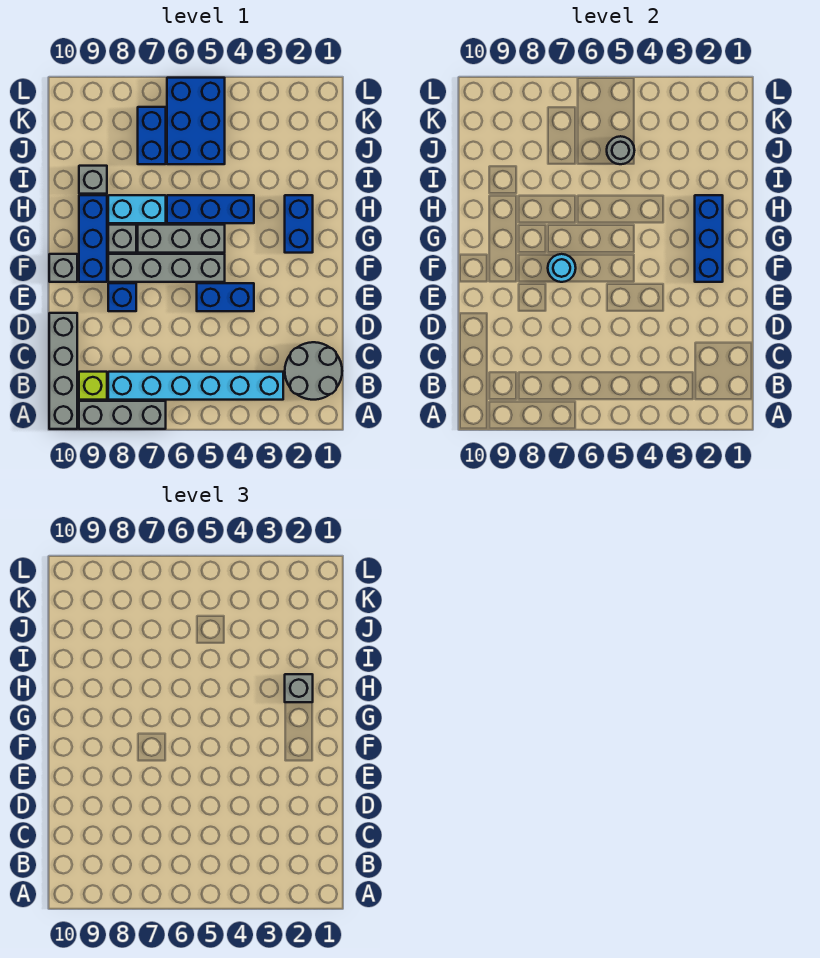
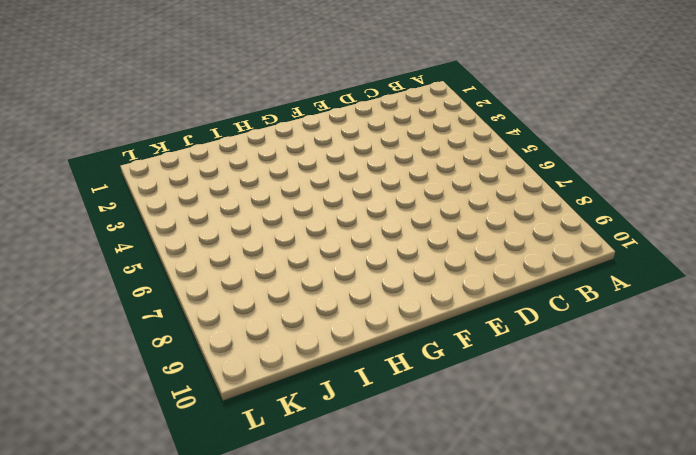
none -> grey brick A7:A9 level 1
none -> grey brick A10:D10 level 1
none -> grey round brick B1:C2 level 1

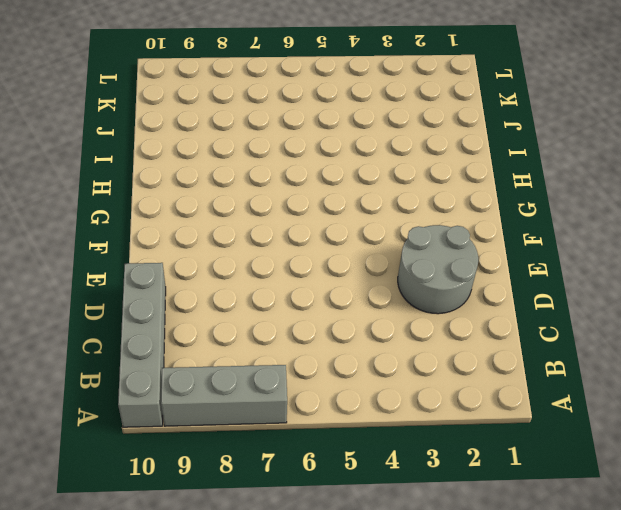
grey round brick D2:E3 level 1 -> grey round brick B1:C2 level 1
none -> cyan brick B3:B8 level 1
none -> lime brick B9 level 1
none -> blue brick E4:E5 level 1

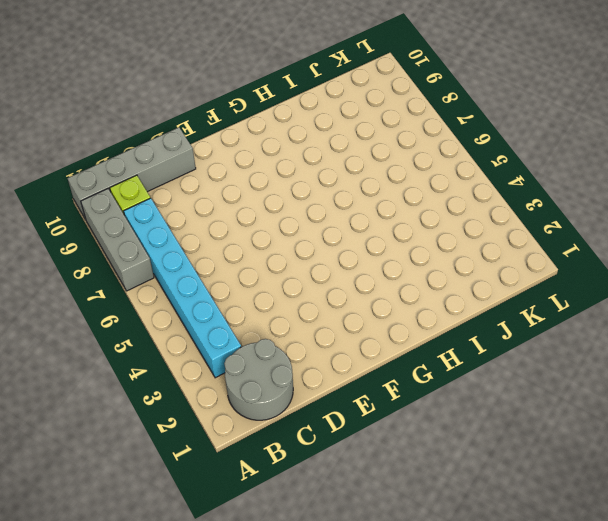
none -> blue brick E4:E5 level 1
none -> blue brick E8 level 1
none -> grey brick F5:F8 level 1

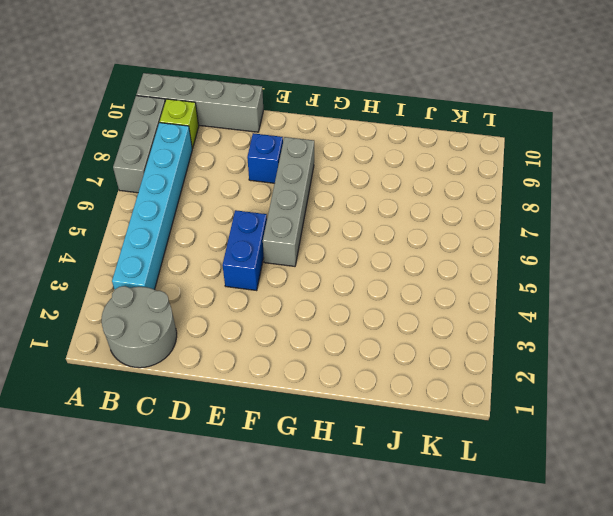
none -> blue brick F9:H9 level 1
none -> grey brick F10 level 1
none -> blue brick G2:H2 level 1

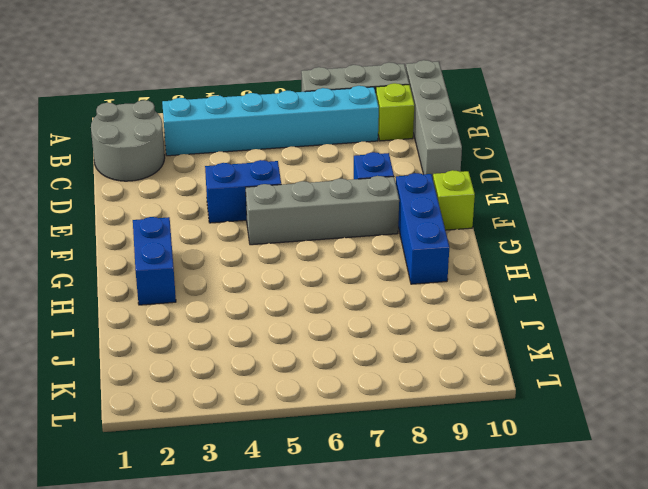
lime brick F10 level 1 -> grey brick F10 level 1
none -> grey brick G5:G7 level 1
none -> grey brick G8 level 1
none -> blue brick H4:H6 level 1

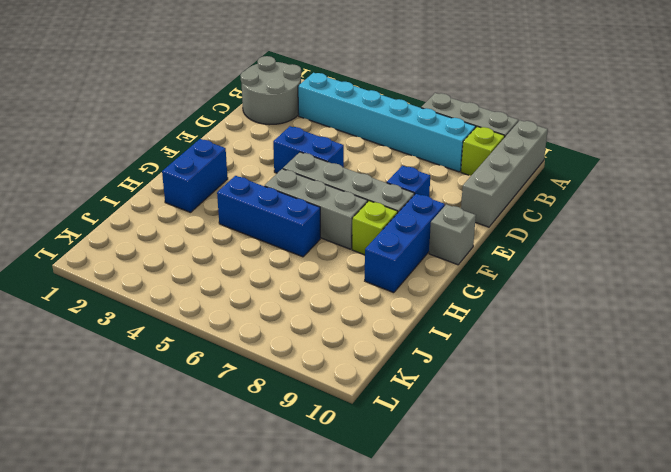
lime brick G8 level 1 -> grey brick G8 level 1
none -> cyan brick H7:H8 level 1
none -> grey brick I9 level 1
none -> blue brick J5:L6 level 1

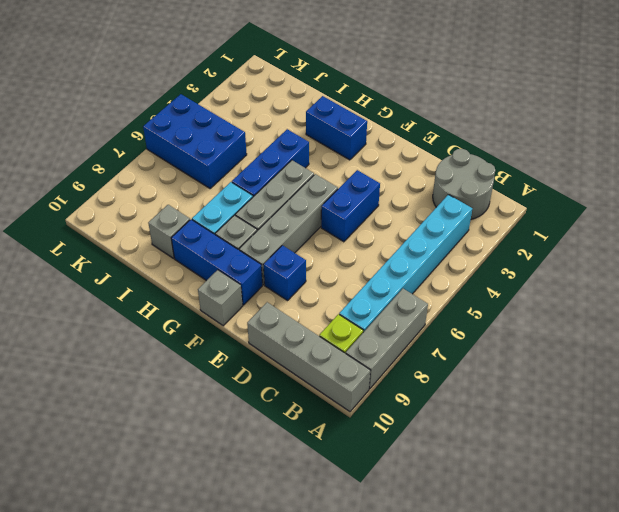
none -> blue brick J7:K7 level 1
none -> blue brick F2:H2 level 2
none -> cyan round brick F7 level 2

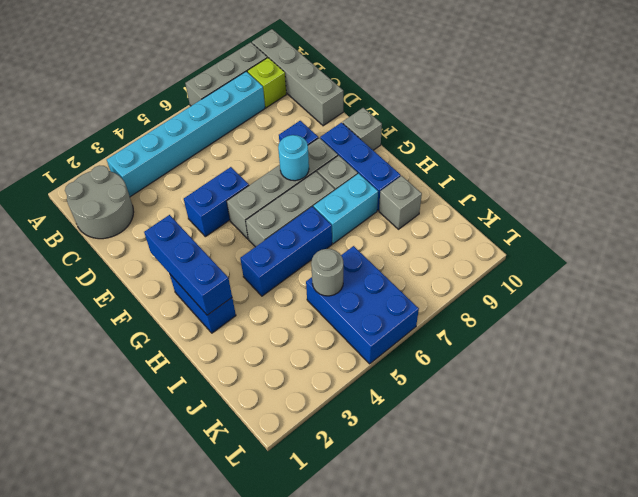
none -> blue brick J7:K7 level 1
none -> grey brick H2 level 3

